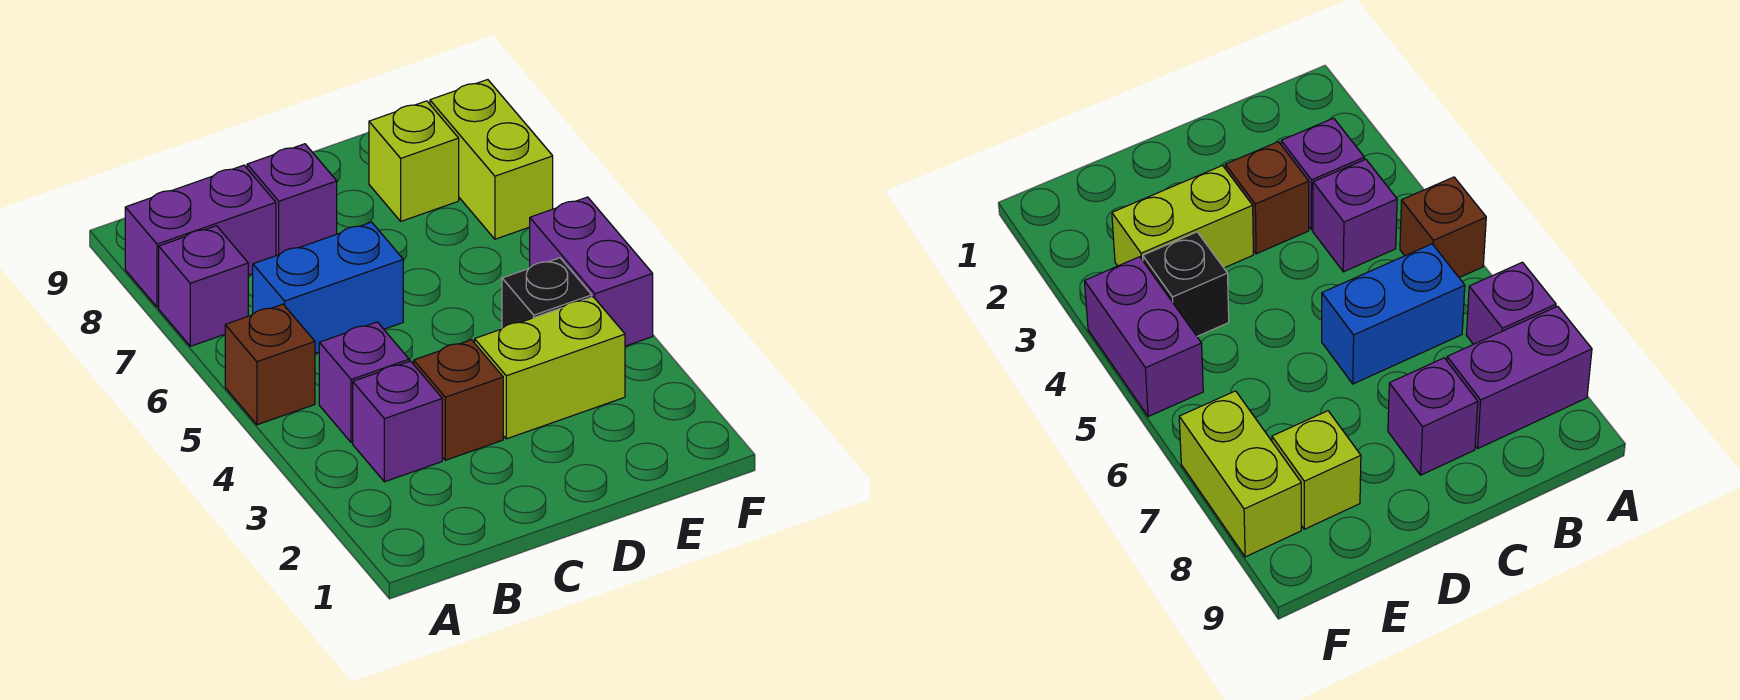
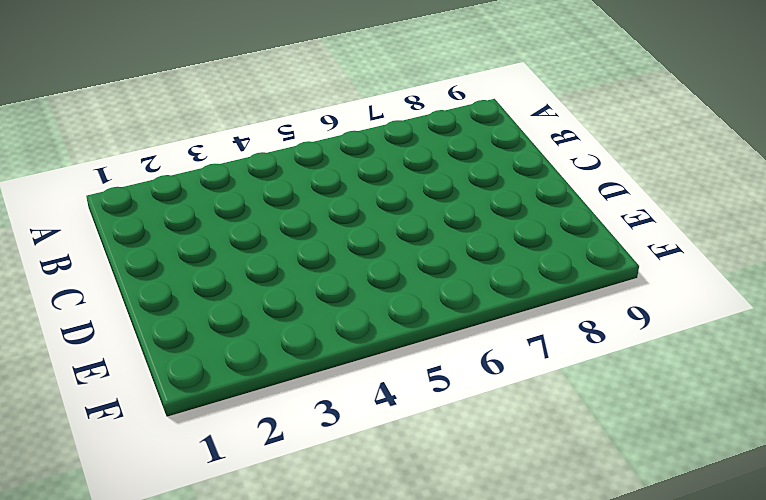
none -> brown brick A5 level 1
none -> purple brick A7 level 1
none -> purple brick A8:B8 level 1

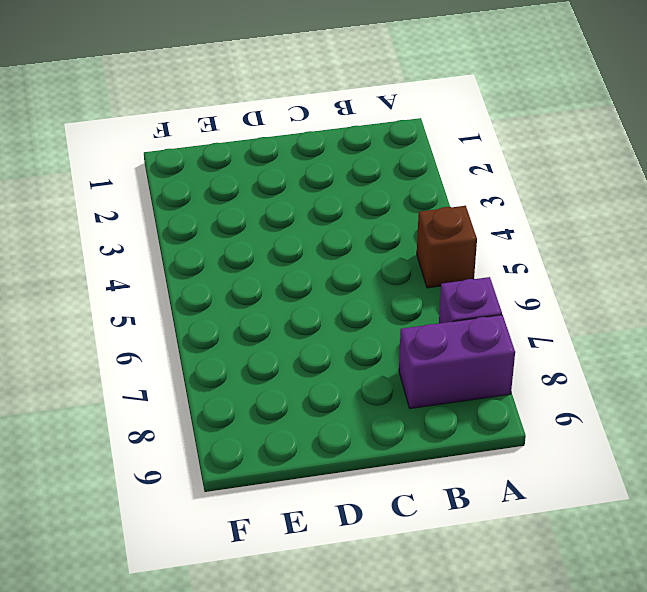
none -> purple brick B3 level 1
none -> purple brick B4 level 1
none -> blue brick B6:C6 level 1

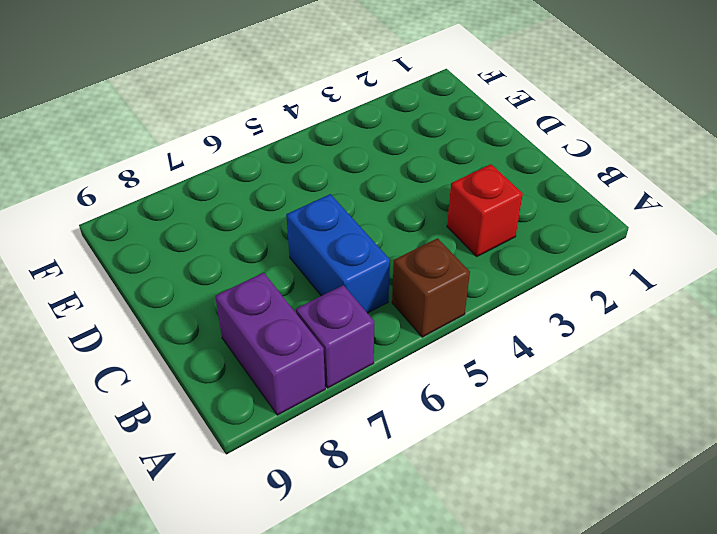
red brick B3 level 1 -> purple brick B3 level 1
none -> purple brick B4 level 1
none -> brown brick C3 level 1
none -> purple brick C8 level 1

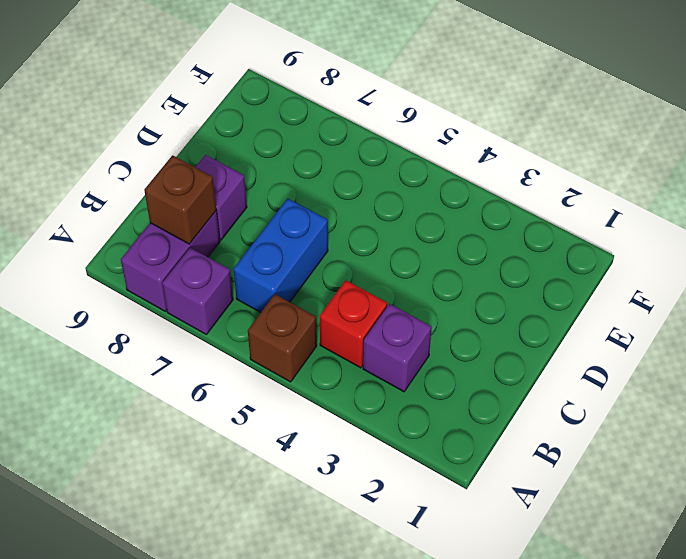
red brick B4 level 1 -> purple brick B4 level 1
brown brick B8 level 2 -> brown brick C3 level 1
none -> lime brick D3:E3 level 1
none -> black brick E4 level 1
none -> lime brick E8 level 1

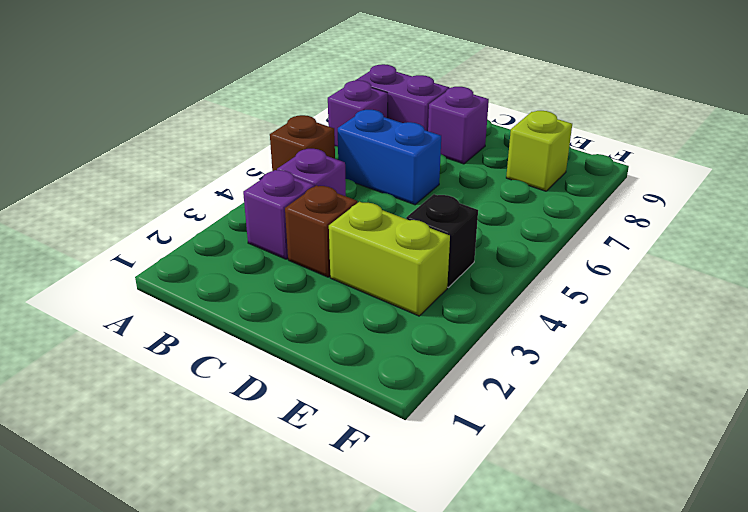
none -> purple brick F4:F5 level 1
none -> lime brick F7:F8 level 1

